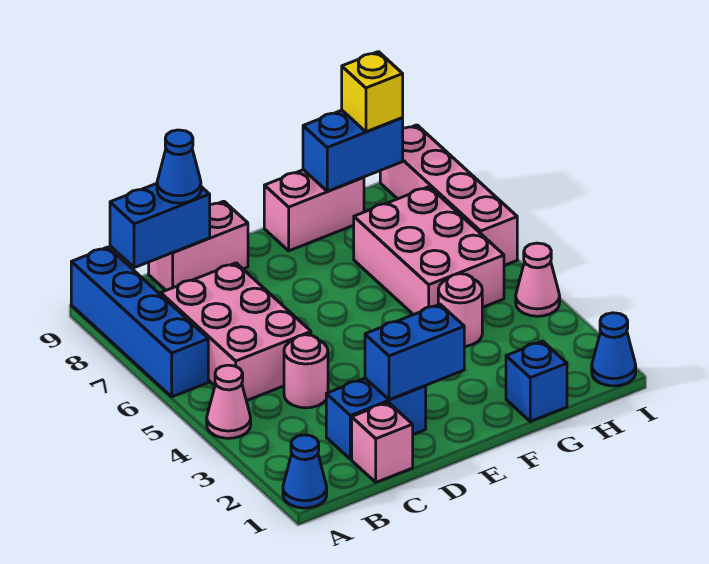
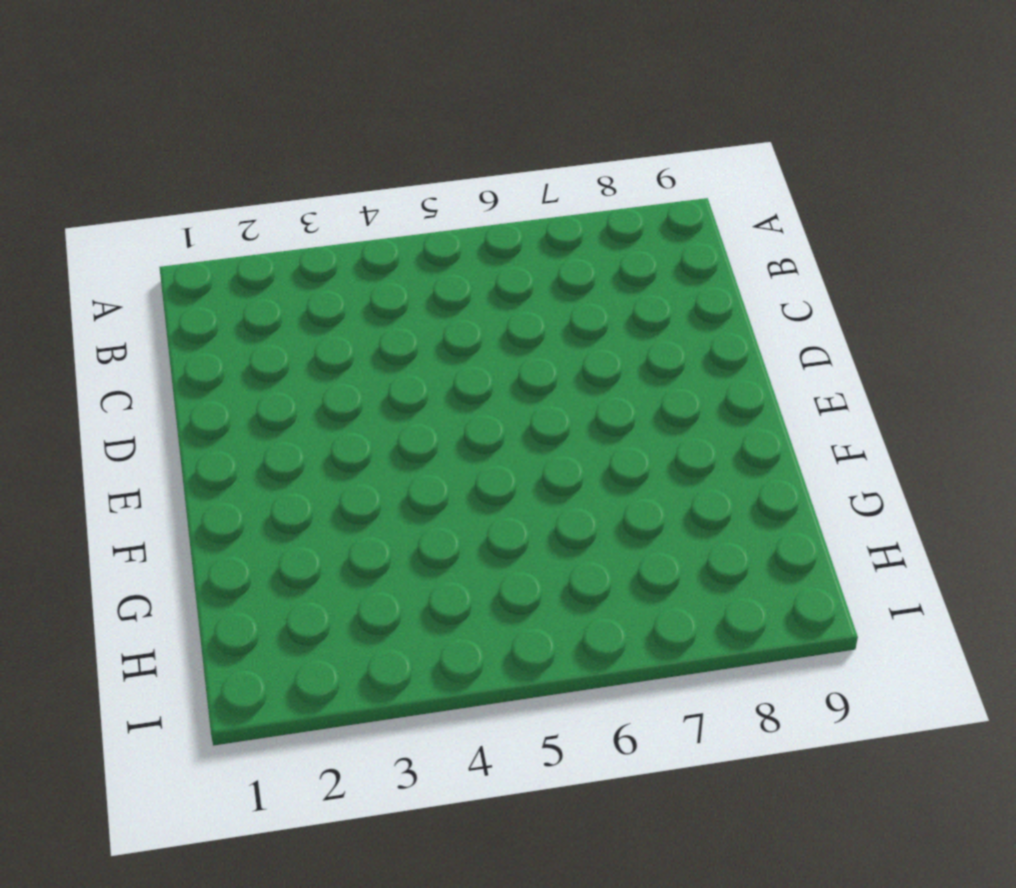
none -> blue cone A1 level 1
none -> pink cone A4 level 1
none -> blue brick A6:A9 level 1

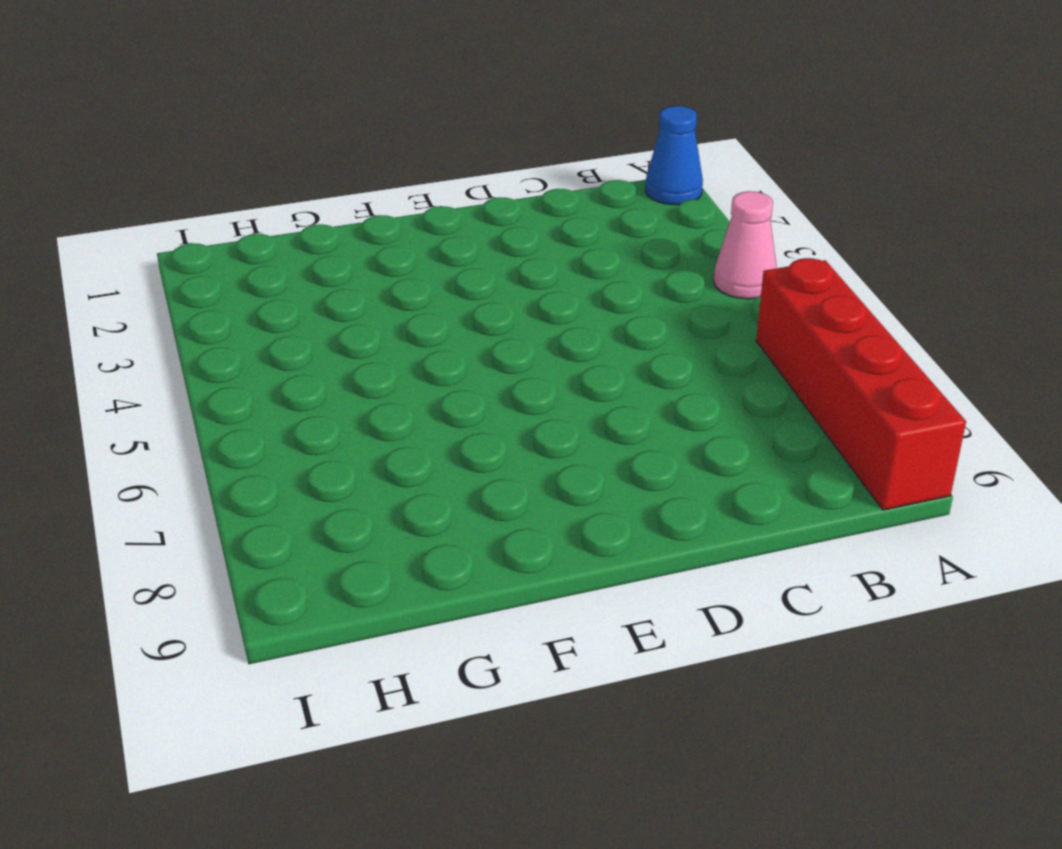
red brick A6:A9 level 1 -> blue brick A6:A9 level 1
none -> pink brick B5:C7 level 1
none -> pink brick C1 level 1
none -> blue brick C2:D2 level 1

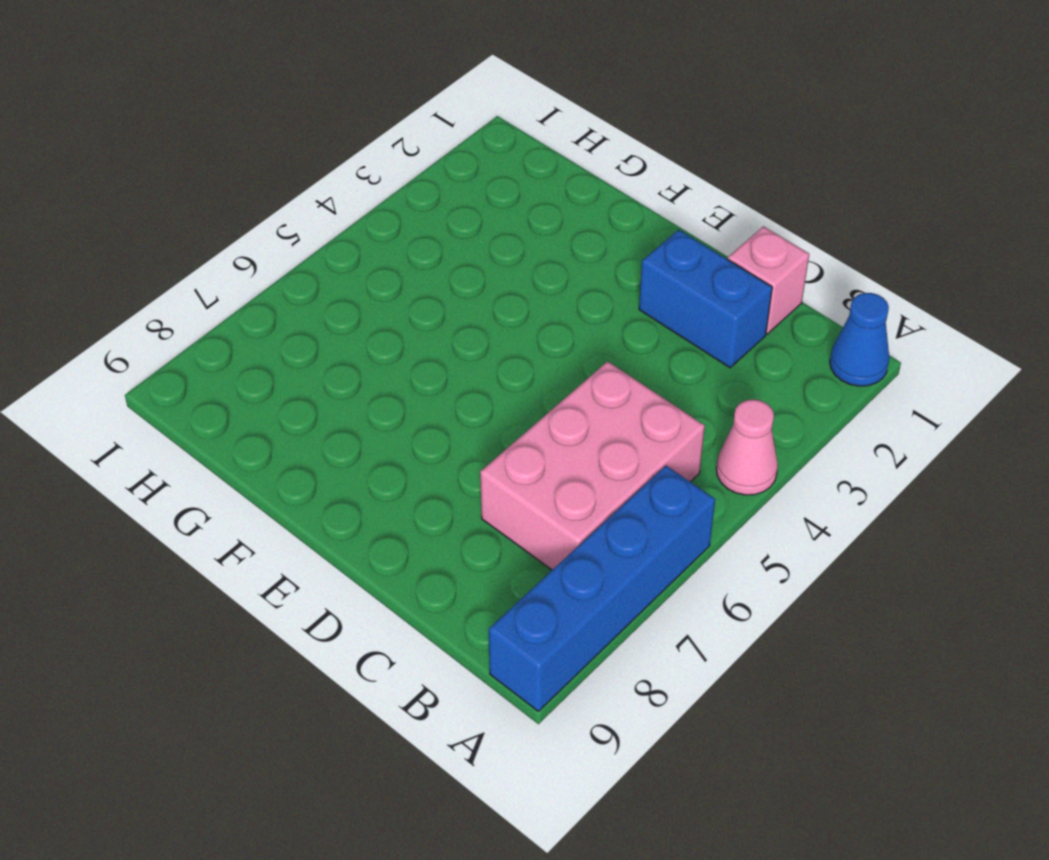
none -> pink round brick C4 level 1
none -> pink brick C9:D9 level 1
none -> pink brick F9:G9 level 1

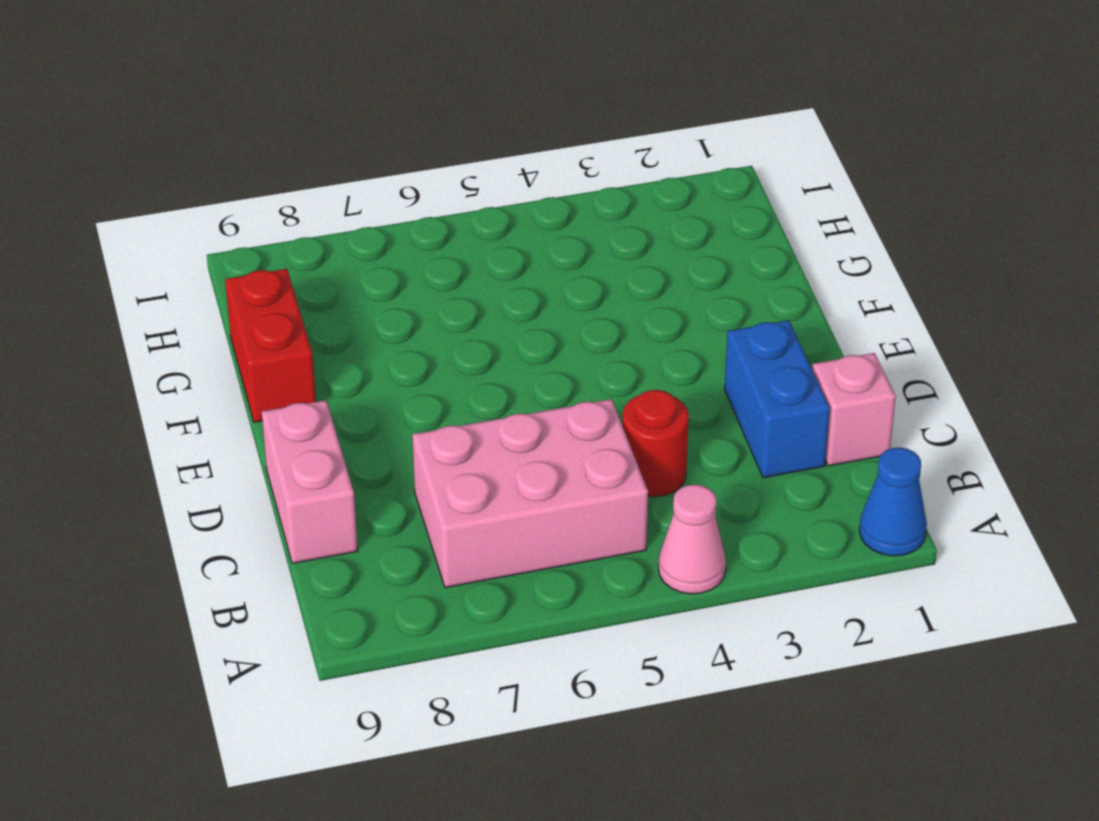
red round brick C4 level 1 -> pink round brick C4 level 1
red brick F9:G9 level 1 -> pink brick F9:G9 level 1
none -> blue brick A6:A9 level 1
none -> blue brick G1 level 1
none -> pink round brick G4 level 1

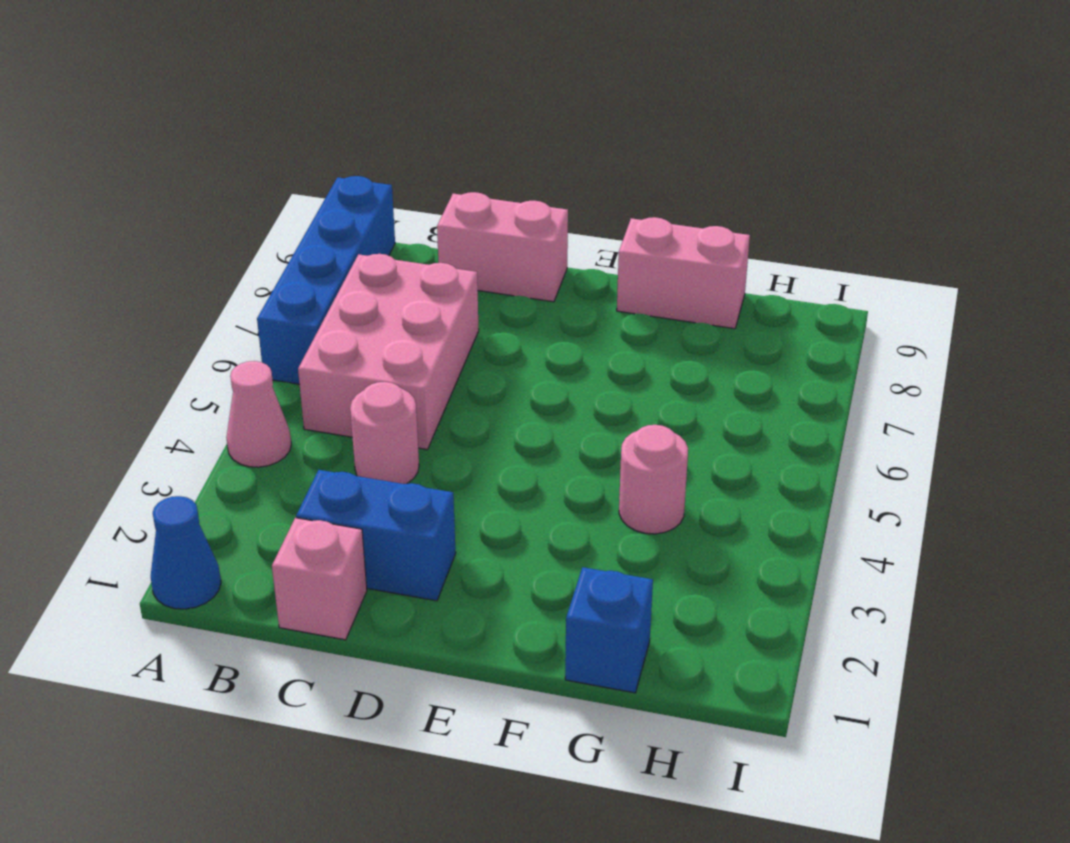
none -> pink brick G5:H7 level 1
none -> blue cone I1 level 1
none -> pink cone I4 level 1

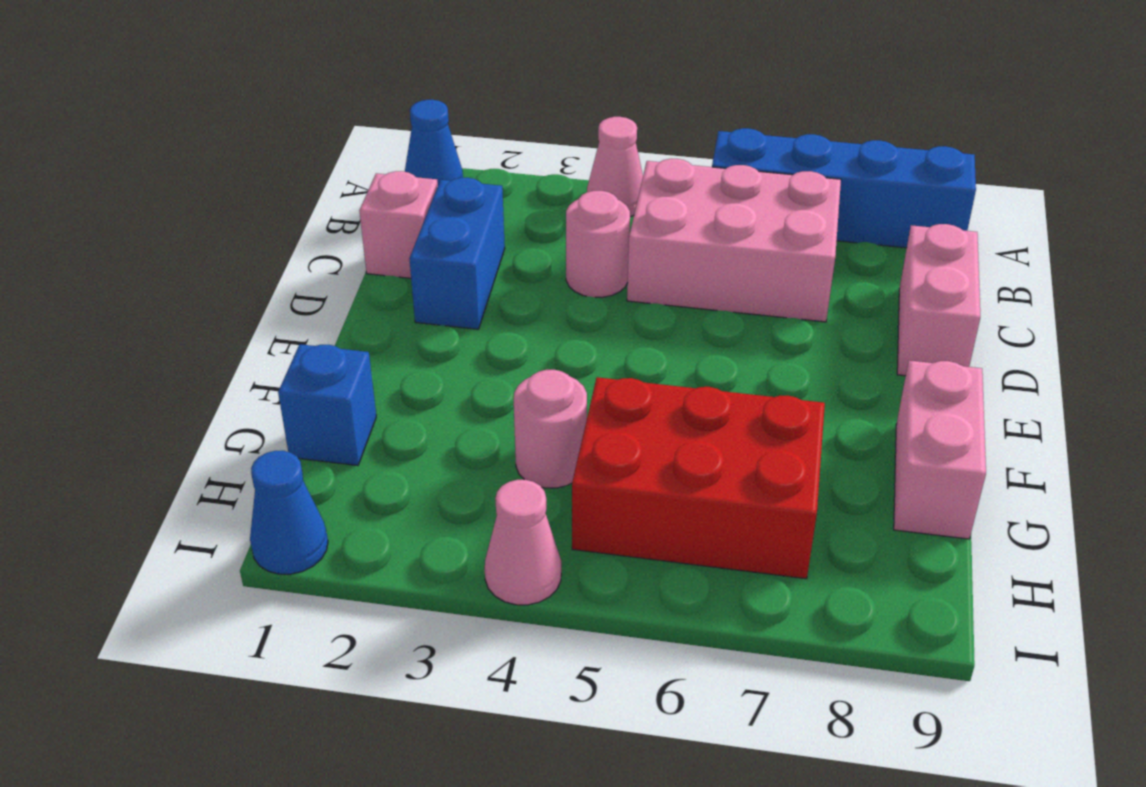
red brick G5:H7 level 1 -> pink brick G5:H7 level 1
none -> pink brick I6:I9 level 1
none -> blue brick B9:C9 level 2
none -> blue brick D2:E2 level 2

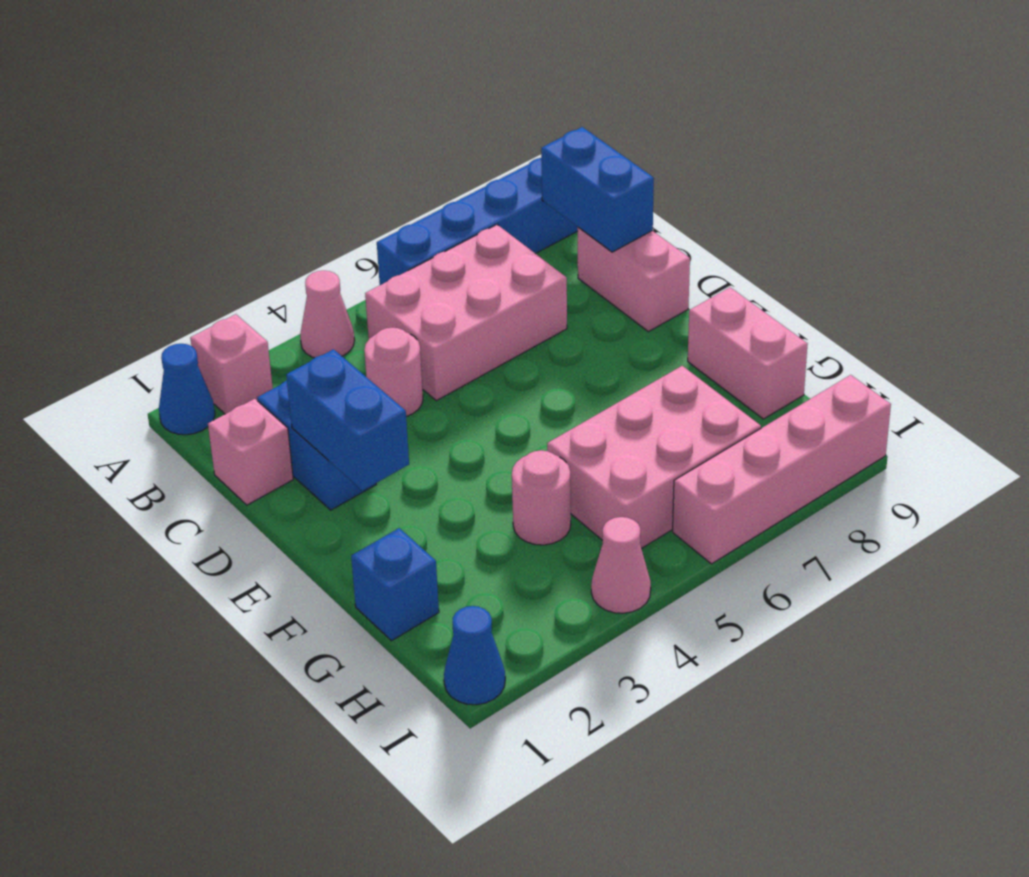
pink brick A2 level 1 -> none
none -> blue brick G9:H9 level 2
none -> blue cone C9 level 3
none -> yellow brick H9 level 3

